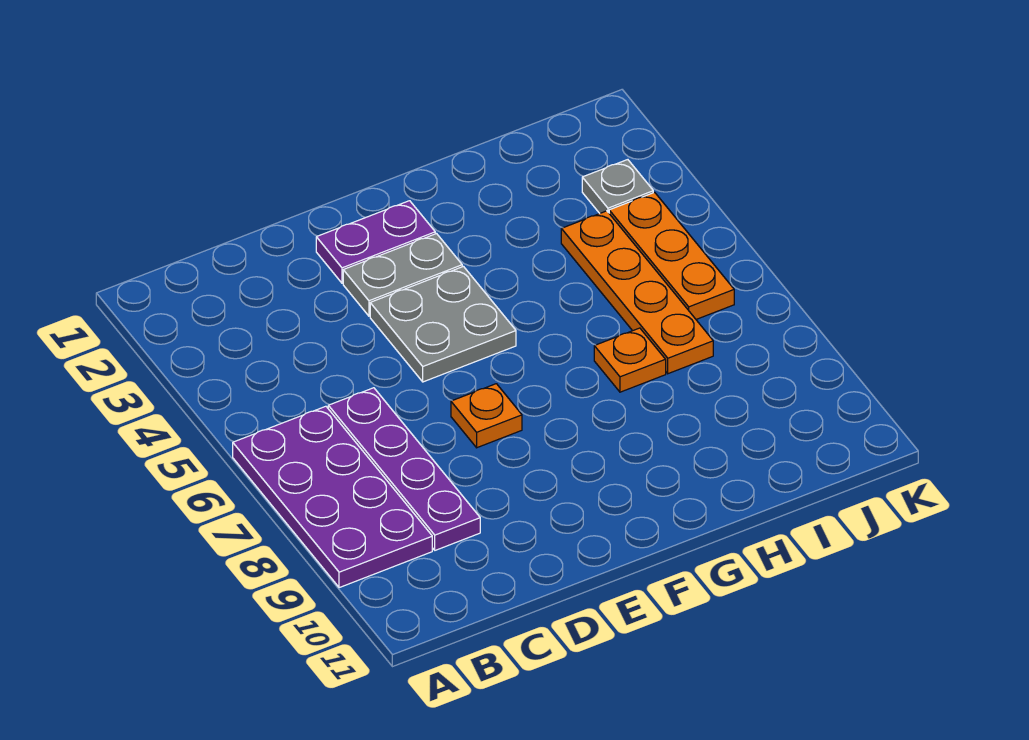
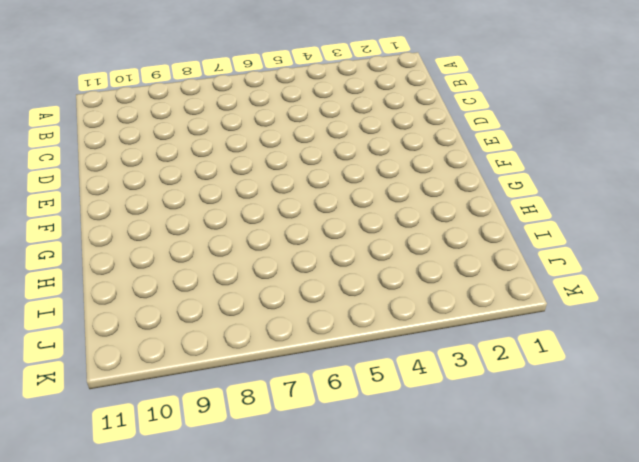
none -> purple plate A6:B9 level 1
none -> purple plate C6:C9 level 1

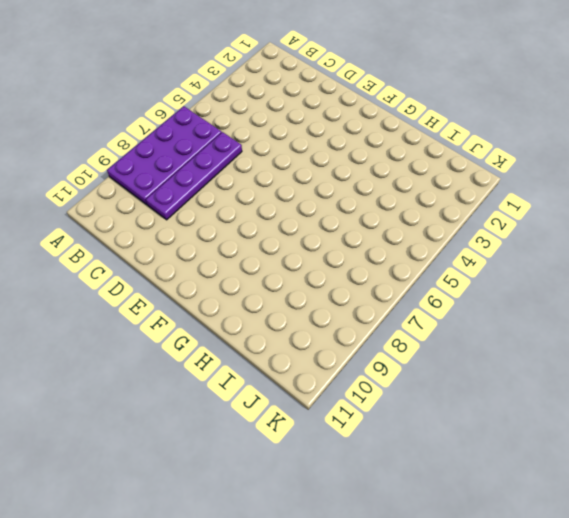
none -> purple plate E2:F2 level 1
none -> grey plate E3:F3 level 1

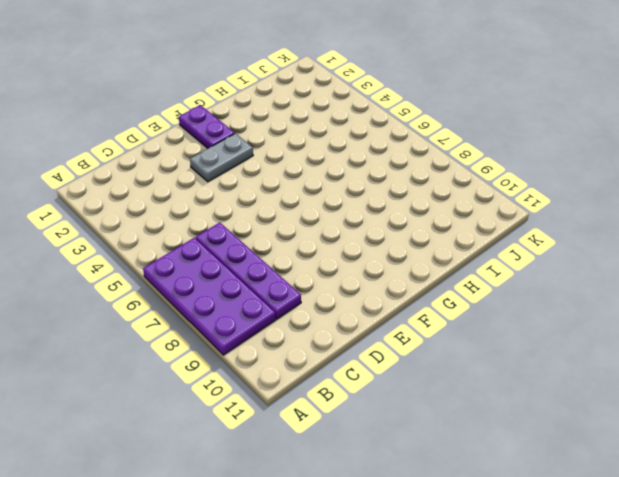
purple plate F1:F2 level 1 -> purple plate E2:F2 level 1
none -> grey plate E4:F5 level 1
none -> orange plate E7 level 1

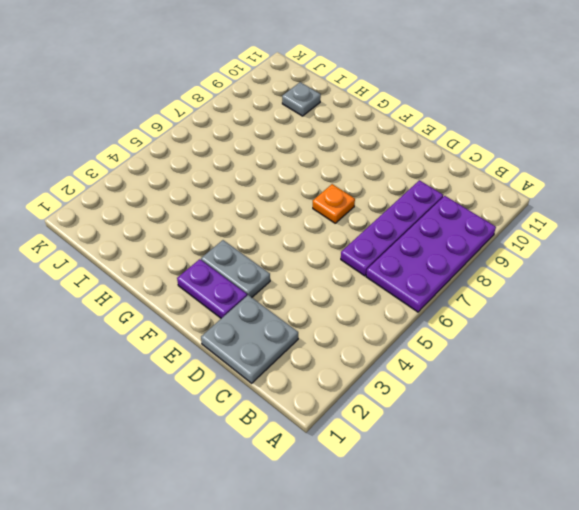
grey plate C1:D2 level 1 -> grey plate E4:F5 level 1
grey plate I10 level 1 -> grey plate J3 level 1
none -> orange plate H7 level 1
none -> orange plate I4:I7 level 1

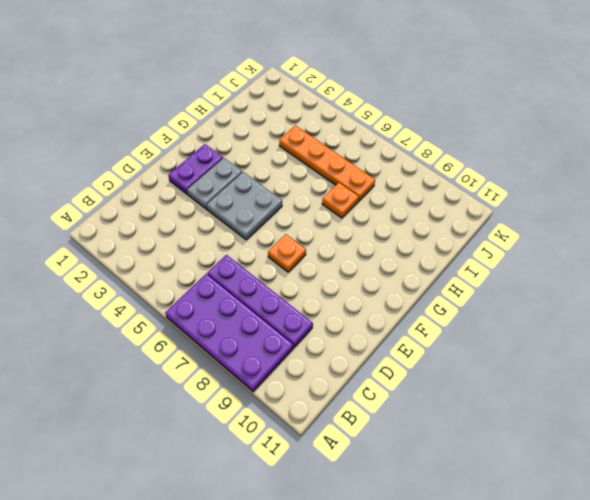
none -> grey plate J3 level 1
none -> orange plate J4:J6 level 1

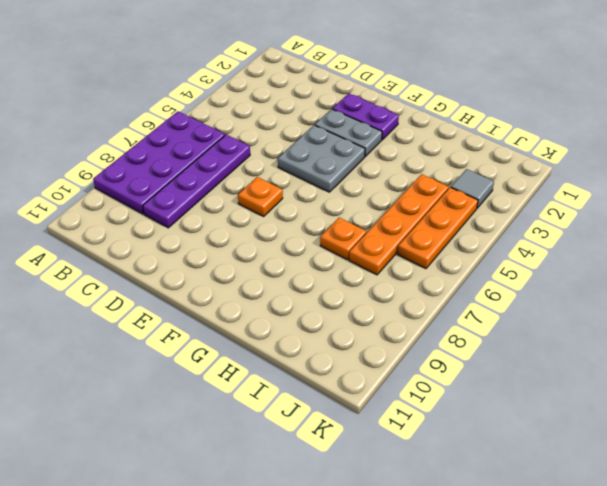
grey tile J3 level 1 -> grey plate J3 level 1

